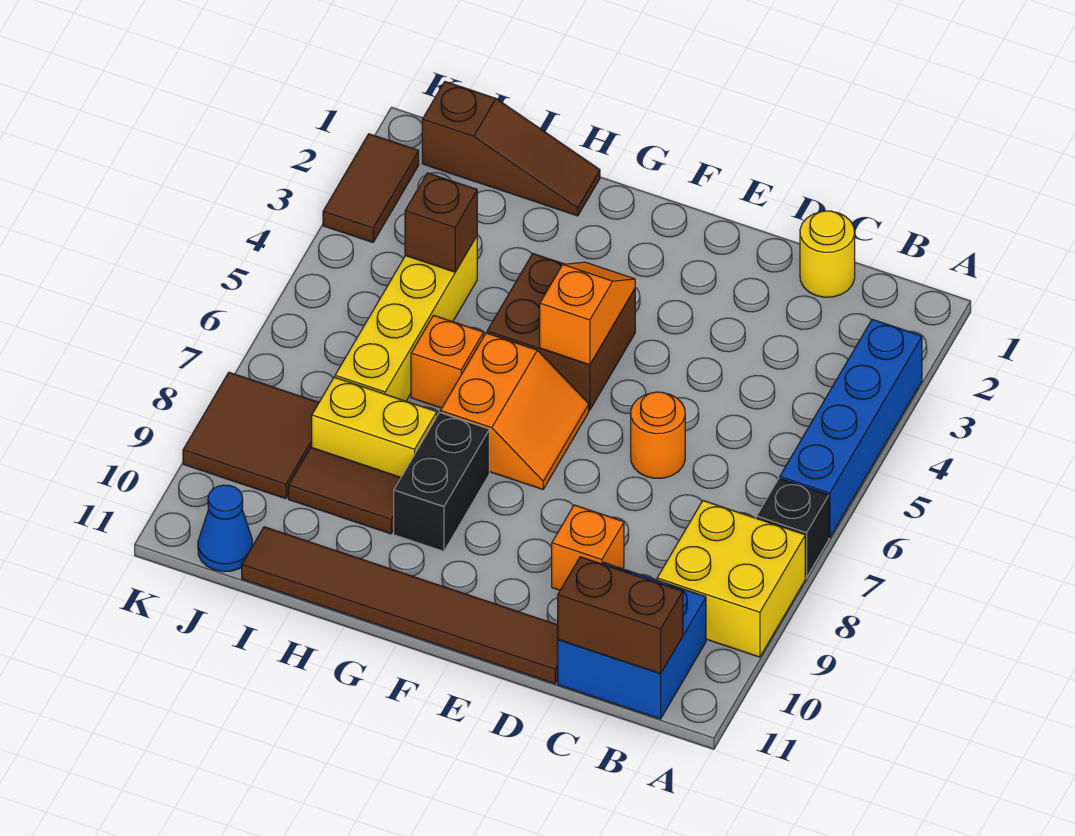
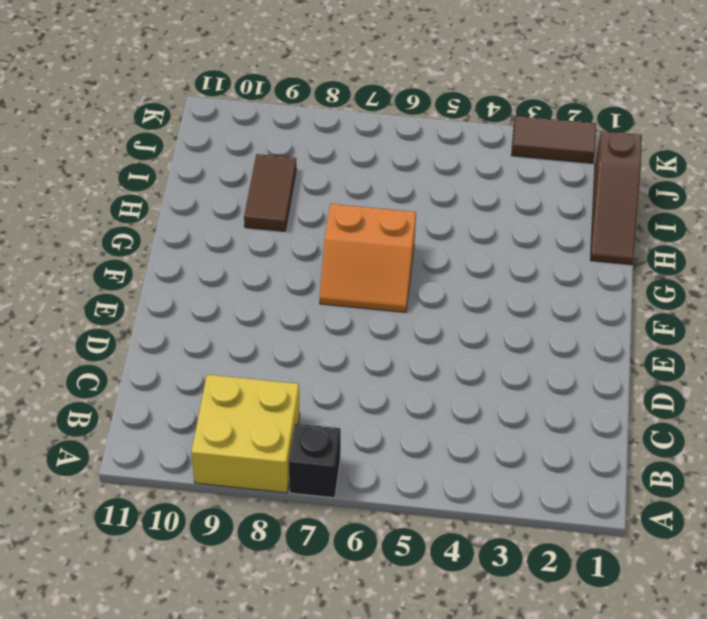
none -> blue brick A3:A6 level 1
none -> blue brick B10:C11 level 1
none -> yellow round brick C1 level 1

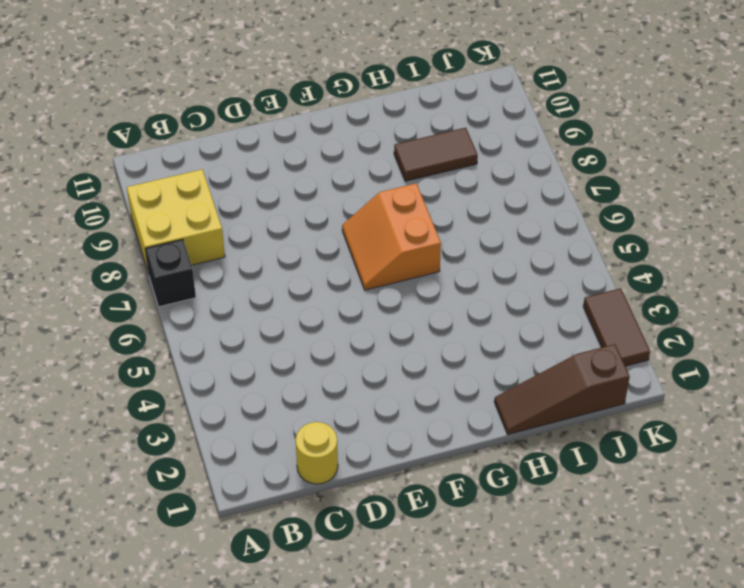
none -> blue brick A3:A6 level 1
none -> blue brick B10:C11 level 1
none -> orange round brick D6 level 1

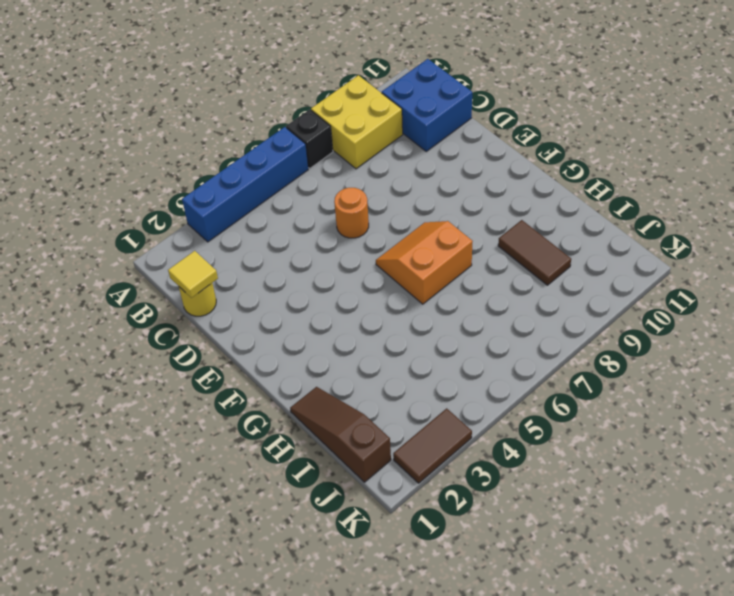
yellow tile C1 level 2 -> none
none -> orange brick D9 level 1
none -> brown tile D11:I11 level 1
none -> brown brick F4:G5 level 1

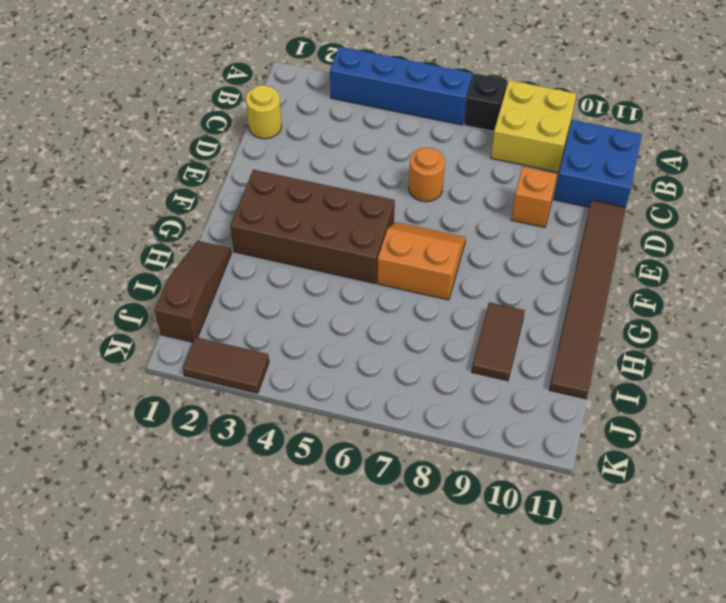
brown brick F2:G5 level 1 -> brown brick F4:G5 level 1
none -> black brick G8:G9 level 1
none -> orange brick H6 level 1
none -> yellow brick H8:I8 level 1

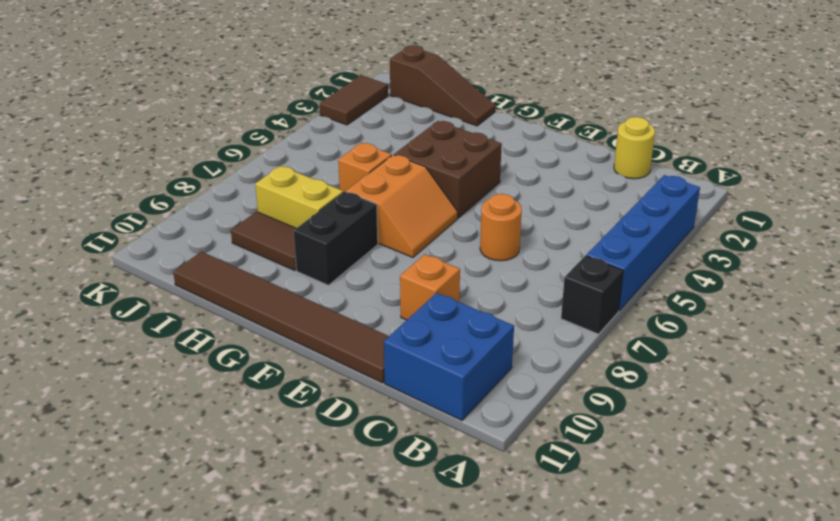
none -> yellow brick A8:B9 level 1
none -> yellow brick I4:I7 level 1
none -> brown tile J8:K9 level 1

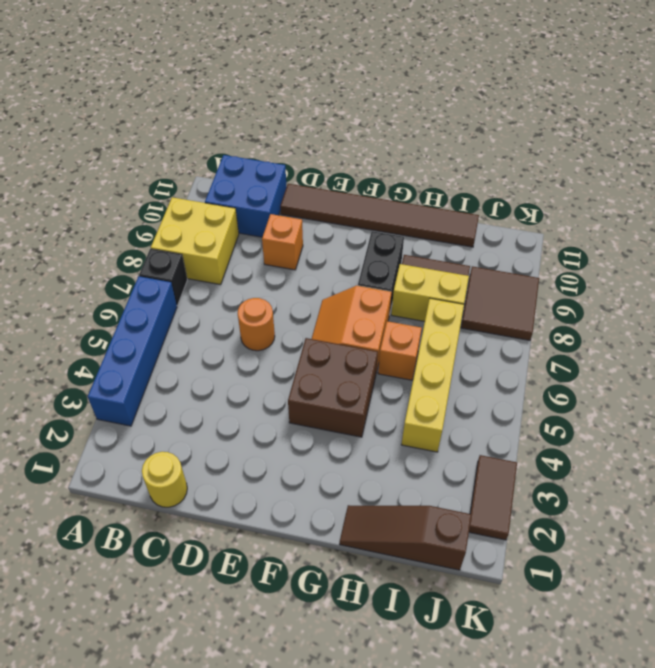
none -> blue cone J11 level 1
none -> brown brick B11:C11 level 2
none -> orange slope F4:F5 level 2 top 5

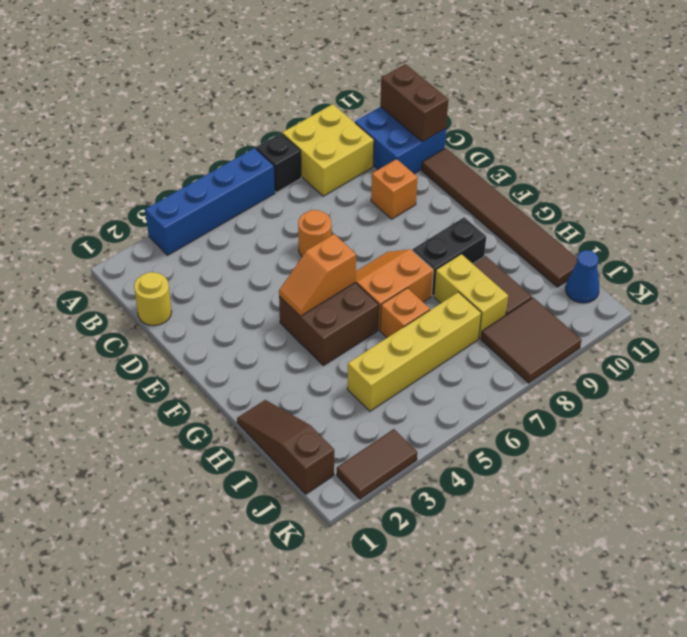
none -> brown brick I4 level 2

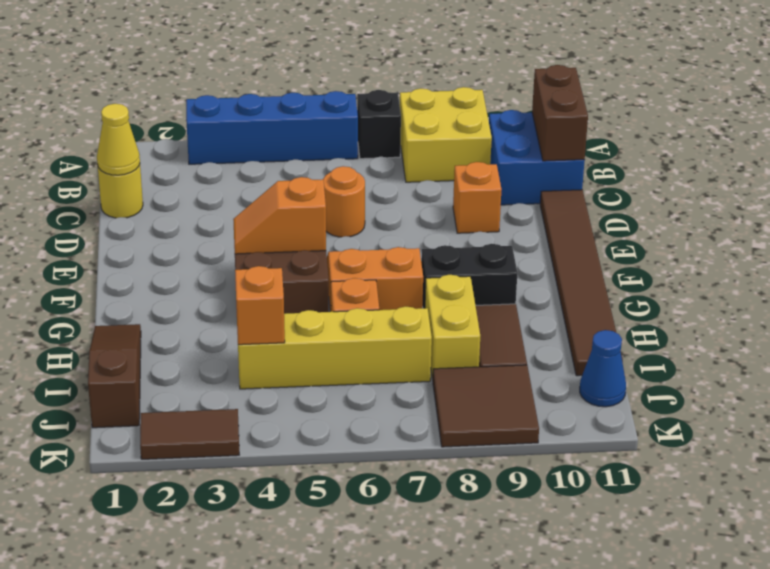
yellow cone C1 level 2 -> none
orange brick I4 level 2 -> brown brick I4 level 2

